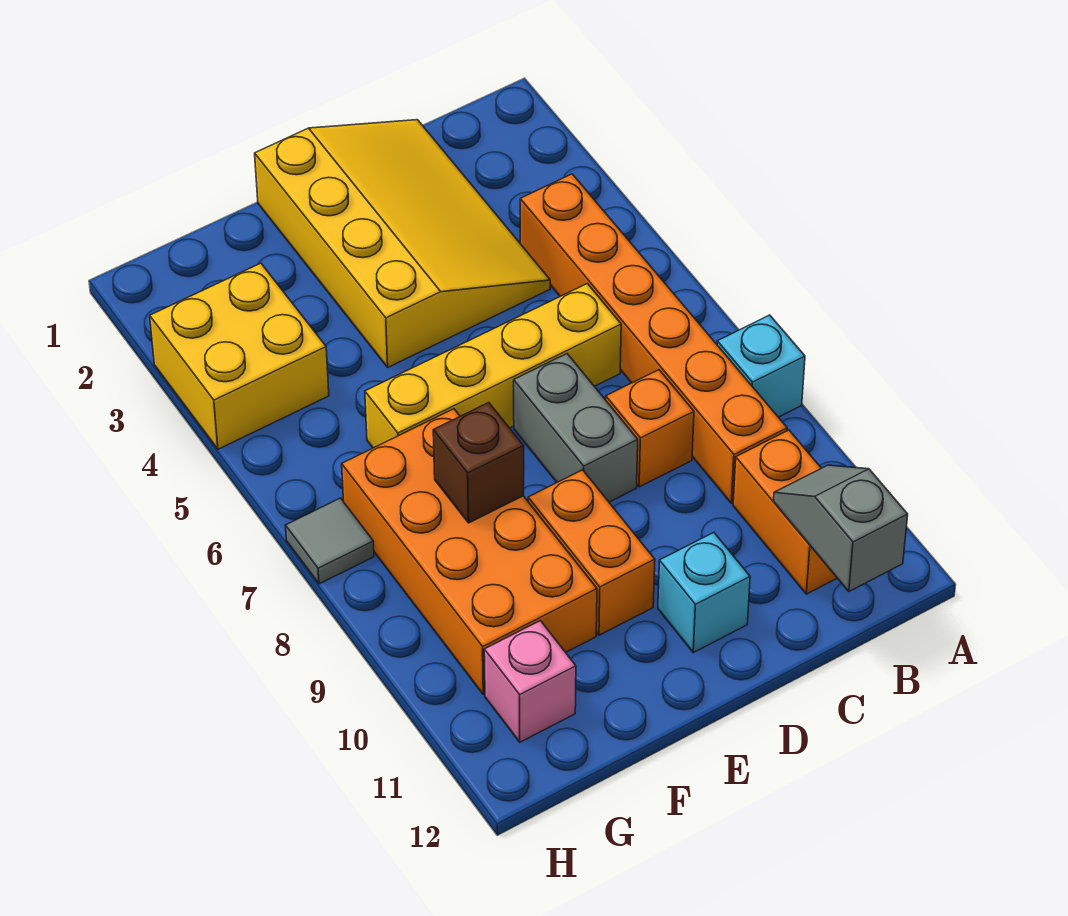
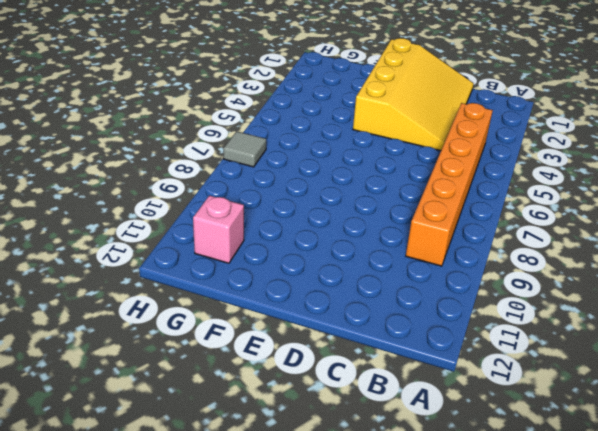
none -> cyan brick A8 level 1
none -> orange brick B10:B11 level 1
none -> yellow brick C6:F6 level 1

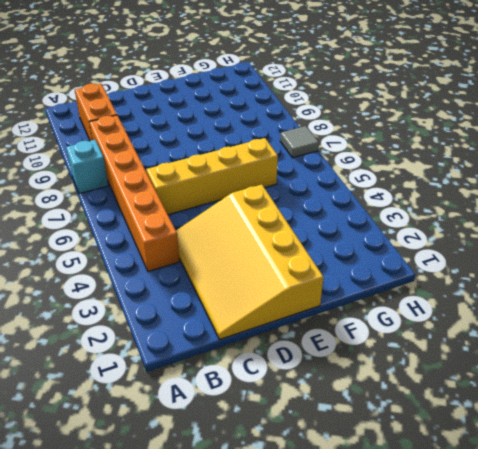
none -> orange brick C8 level 1
none -> grey brick D7:D8 level 1
none -> cyan brick D11 level 1

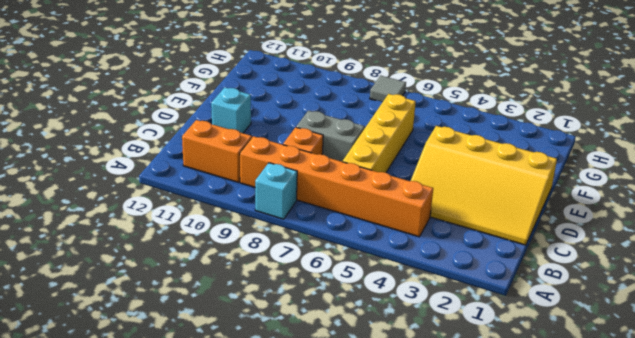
none -> orange brick E9:E10 level 1
none -> orange brick F7:G10 level 1
none -> yellow brick G3:H4 level 1

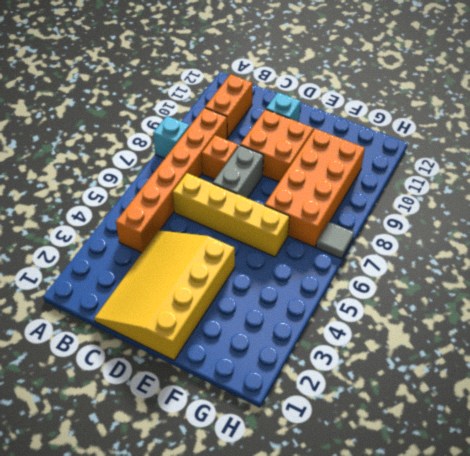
orange brick D9:E10 level 1 -> orange brick E9:E10 level 1
none -> yellow brick G3:H4 level 1
none -> pink brick G11 level 1
none -> grey slope B11:B12 level 2 top 12

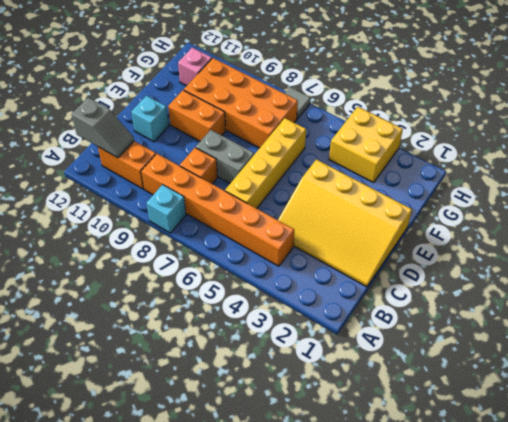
none -> brown brick F8 level 2

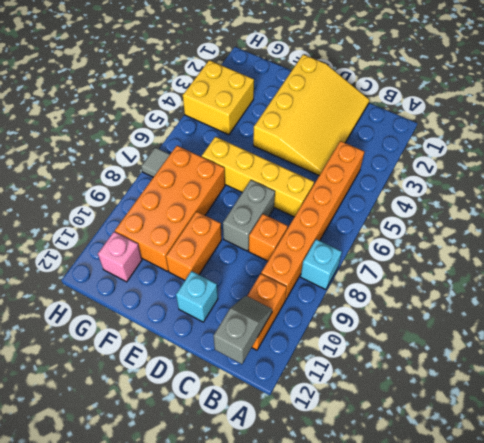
none -> brown brick F8 level 2

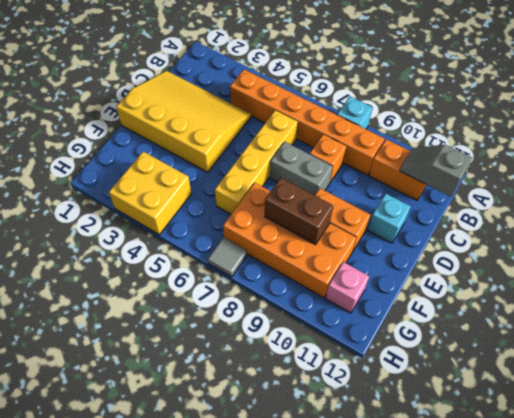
brown brick F8:F9 level 2 -> brown brick F8 level 2

